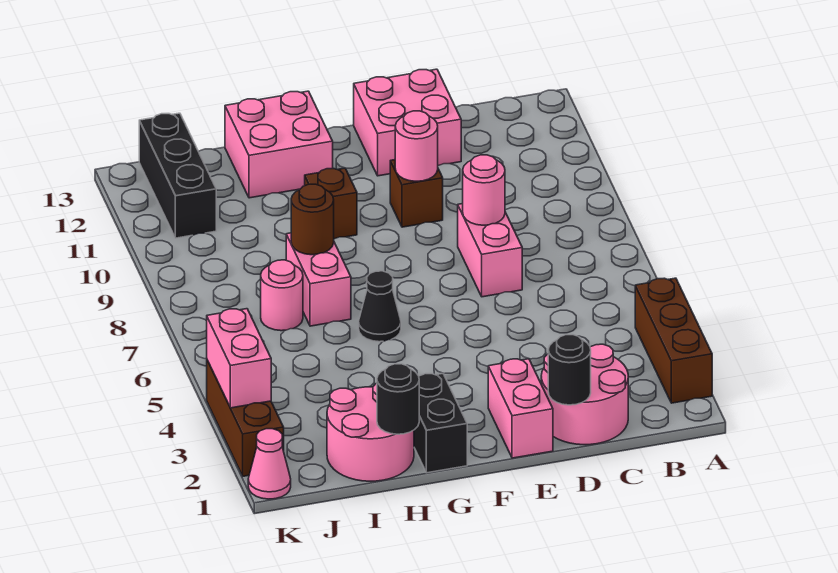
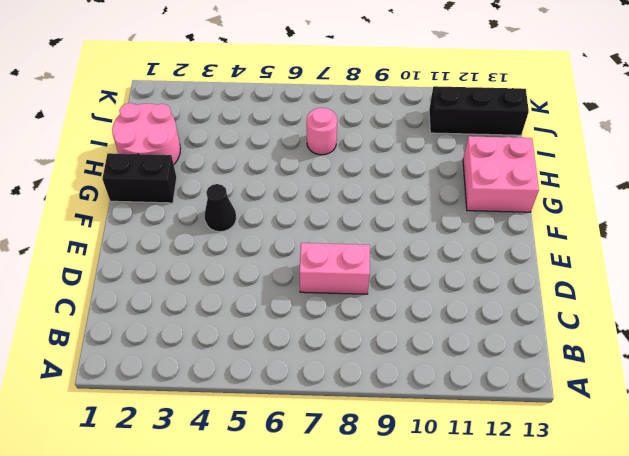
black cone F4 level 1 -> black cone G6 level 1
none -> brown brick A2:A4 level 1
none -> pink round brick C1:D2 level 1
none -> pink brick D12:E13 level 1

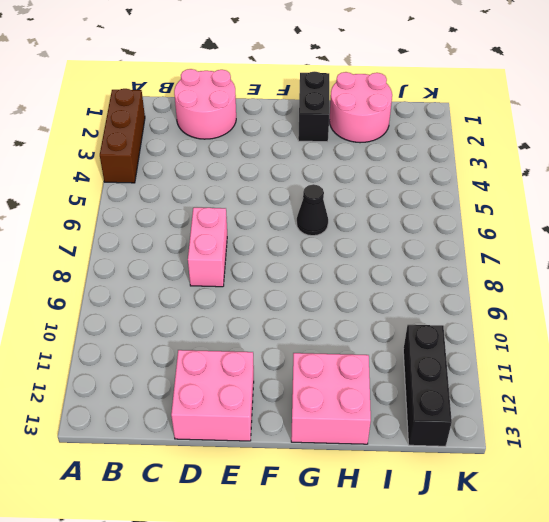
none -> pink brick E1:E2 level 1
none -> brown brick E10 level 1
none -> brown brick G10 level 1

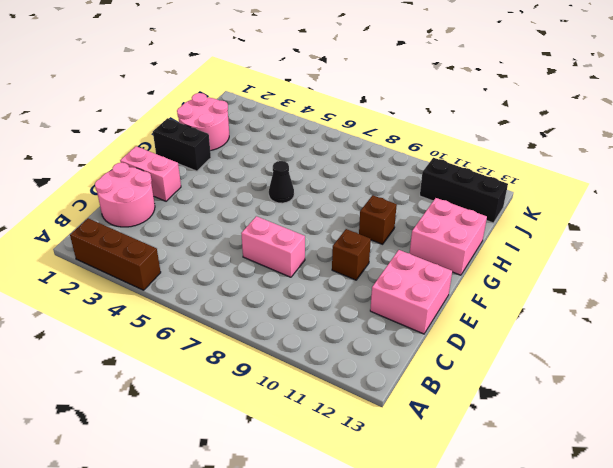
none -> pink brick H7:H8 level 1
none -> pink round brick I7 level 1
none -> pink cone K1 level 1

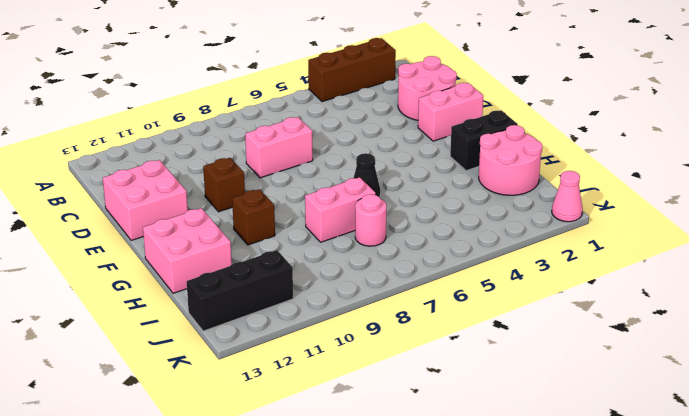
none -> brown brick K2:K4 level 1
none -> black round brick D1 level 2
none -> pink round brick D8 level 2

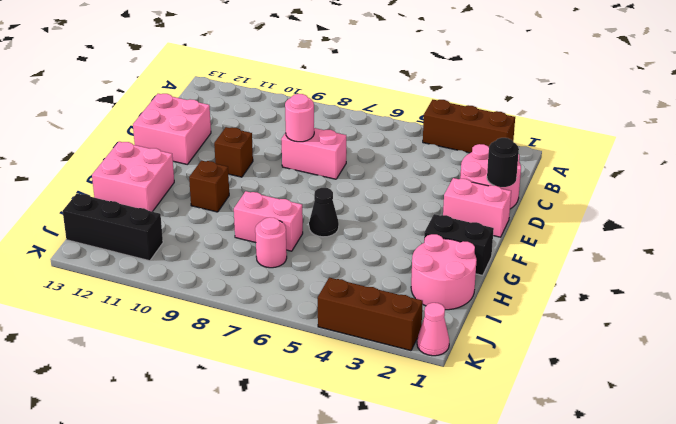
none -> pink round brick E10 level 2
none -> black round brick H1 level 2
none -> brown round brick H8 level 2

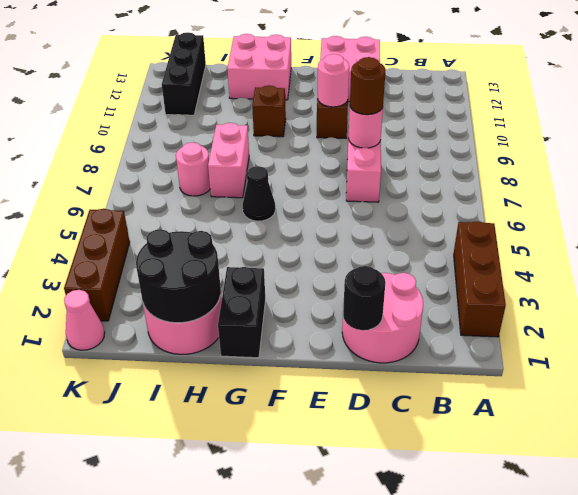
brown round brick D8 level 3 -> brown round brick H8 level 2
black round brick H1:I2 level 2 -> black round brick H1 level 2
none -> pink brick E1:E2 level 1
none -> pink brick K3:K4 level 2

